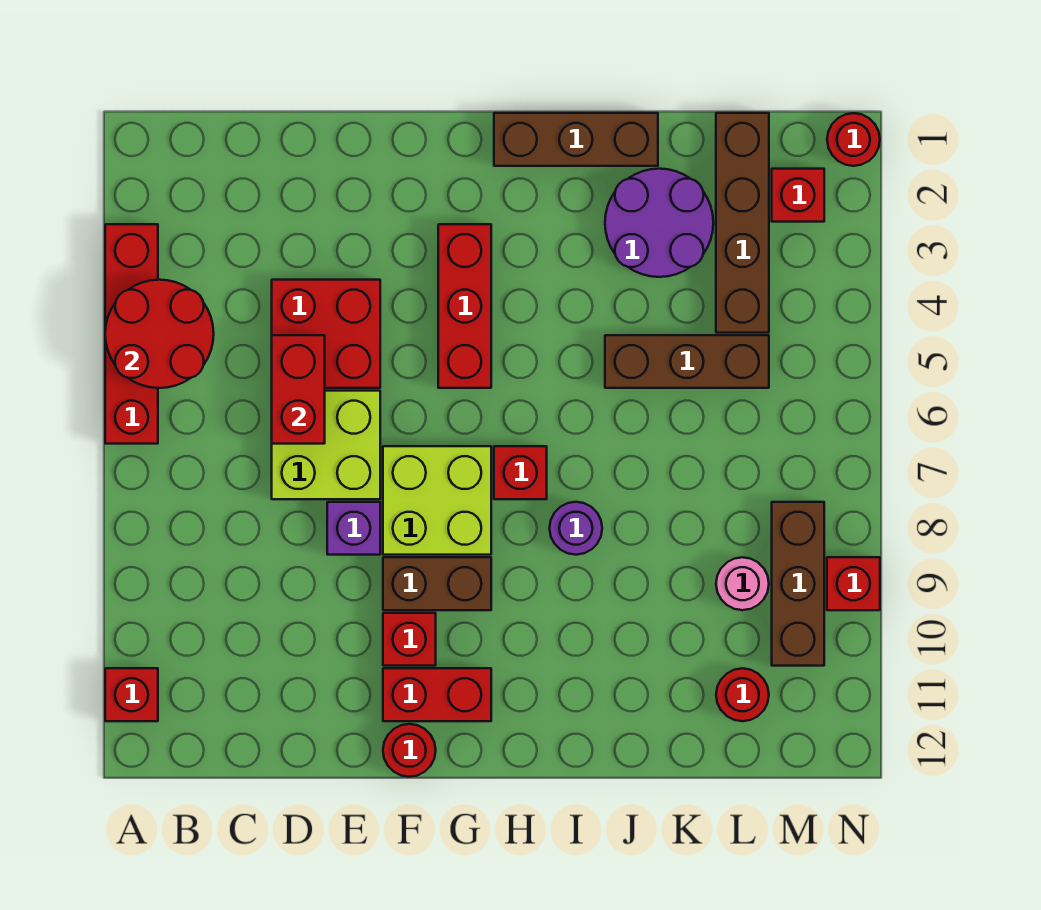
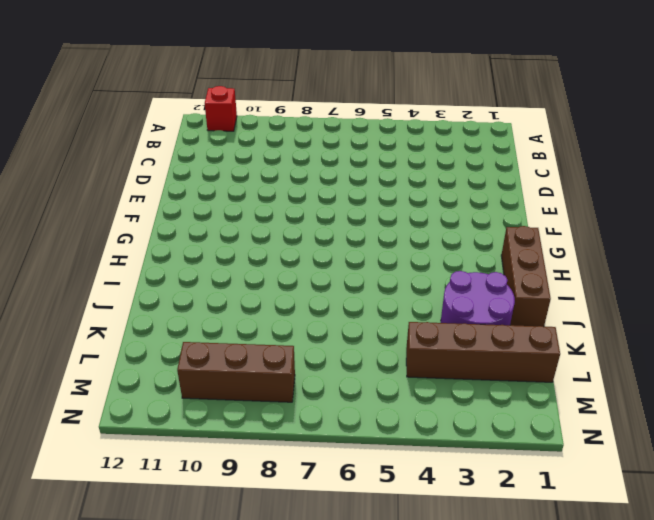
none -> red brick A3:A6 level 1
none -> red brick D4:E5 level 1
none -> lime brick D6:E7 level 1

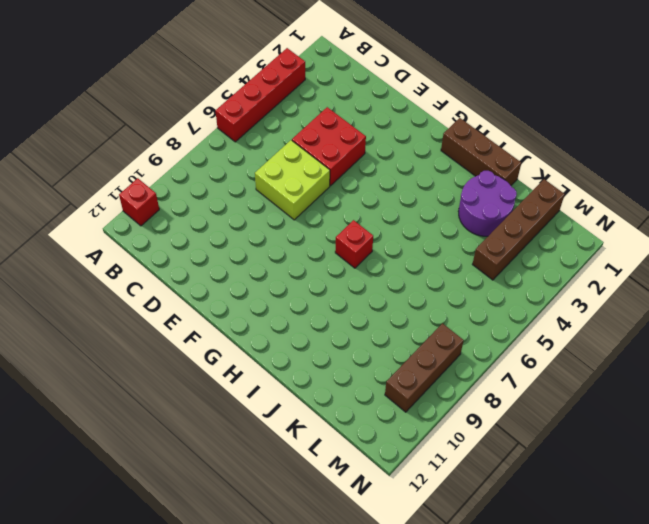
none -> purple brick E8 level 1
none -> lime brick F7:G8 level 1
none -> brown brick F9:G9 level 1

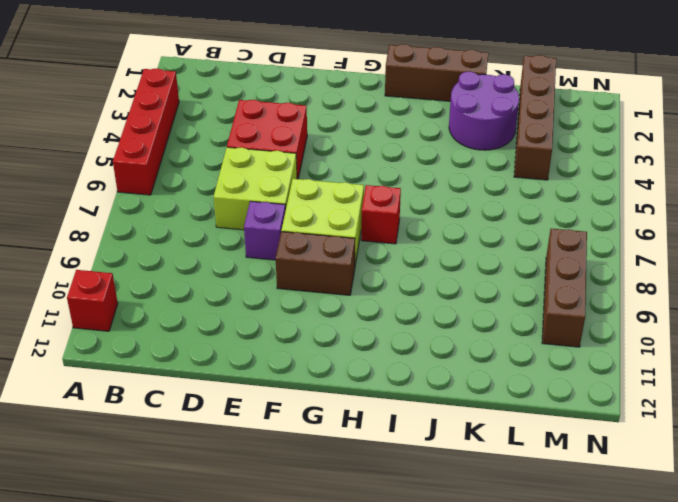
none -> red brick F10 level 1
none -> red brick F11:G11 level 1
none -> red round brick F12 level 1

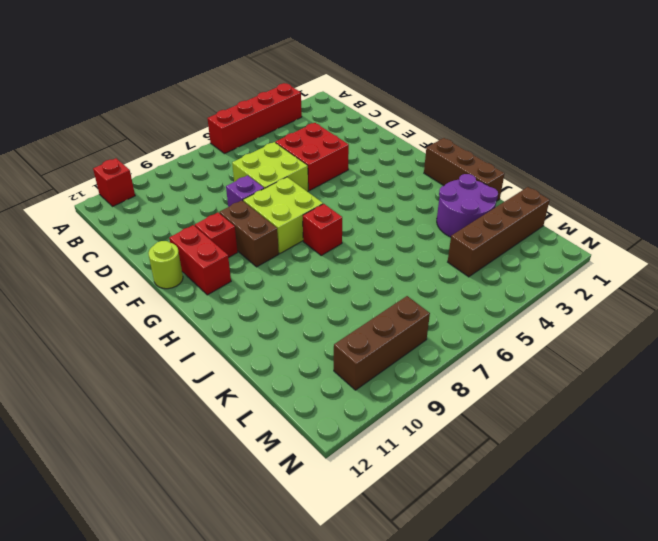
lime round brick F12 level 1 -> red round brick F12 level 1
none -> red brick G3:G5 level 1
none -> purple round brick I8 level 1
none -> brown brick J5:L5 level 1

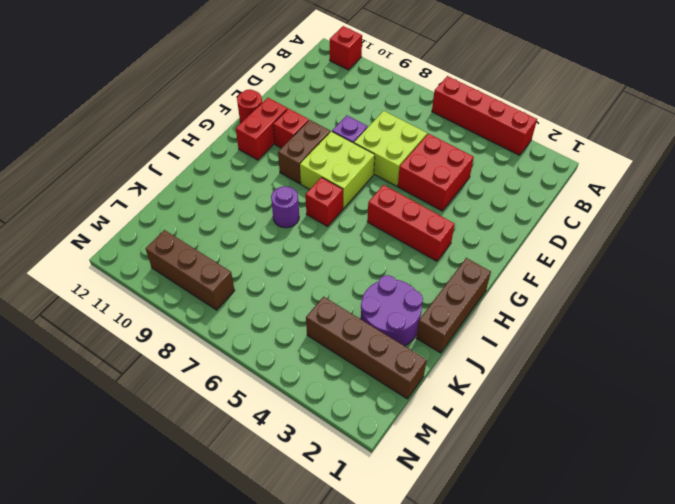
none -> brown brick J5:L5 level 1
none -> pink round brick L9 level 1
none -> red round brick L11 level 1

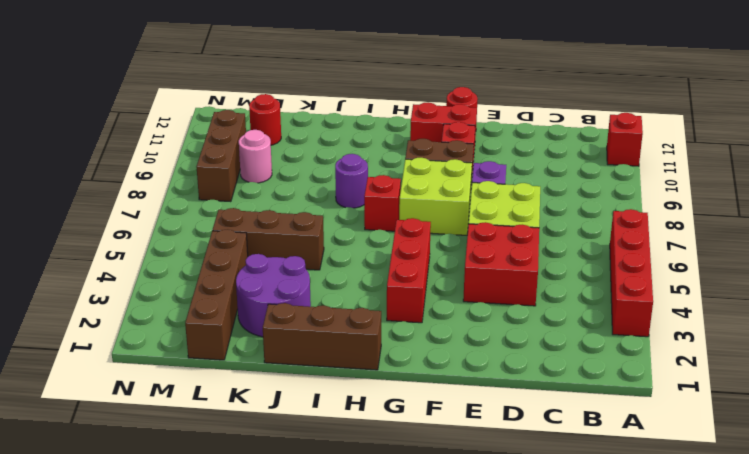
none -> red brick M2 level 1
none -> red round brick N1 level 1
none -> red brick N9 level 1

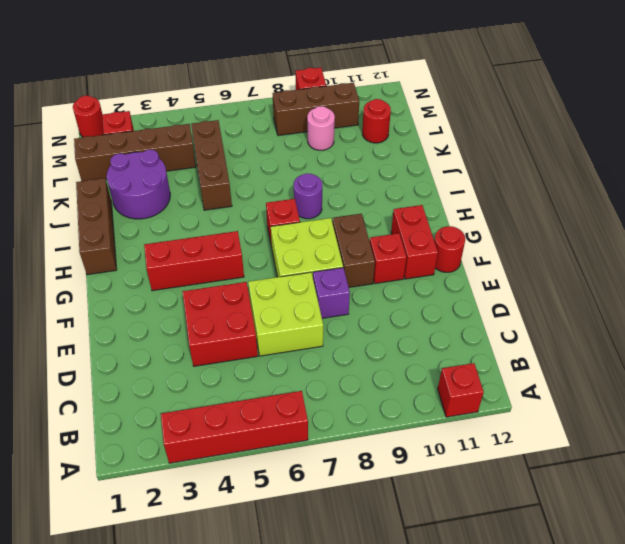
none -> red round brick A4:B5 level 2
none -> red brick D5:D6 level 2

